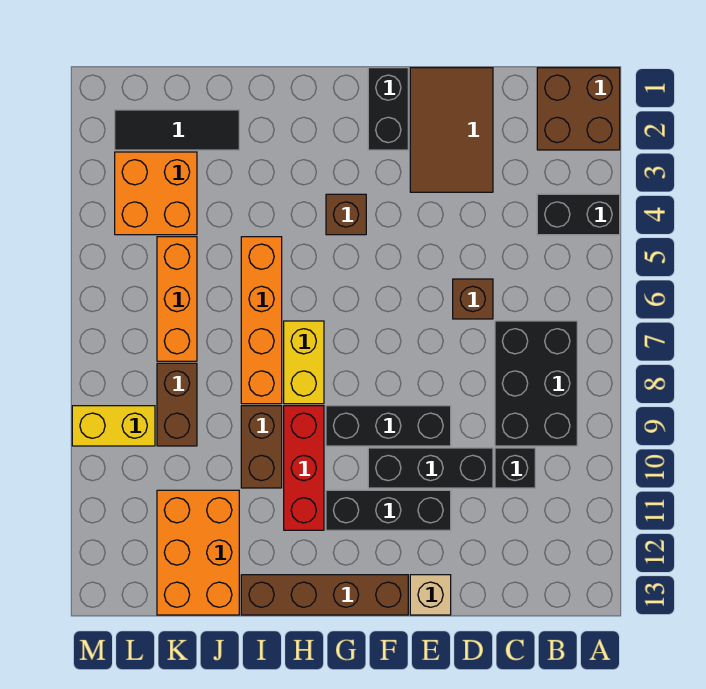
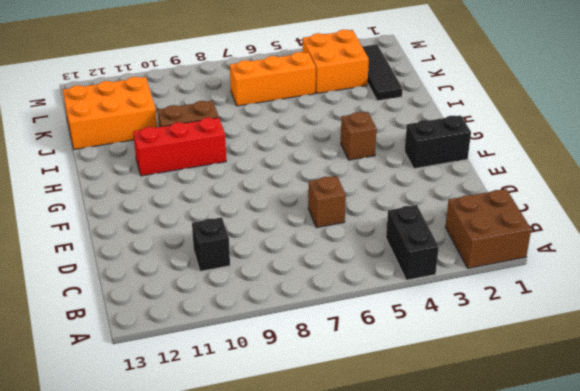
none -> black brick B7:C9 level 1
none -> brown tile D1:E3 level 1
none -> black brick D10:F10 level 1

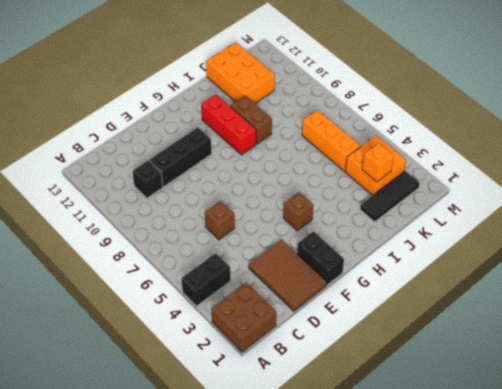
orange brick K3 level 2 -> none
none -> black brick B7:C9 level 1
none -> black brick E9:G9 level 1
none -> black brick E11:G11 level 1

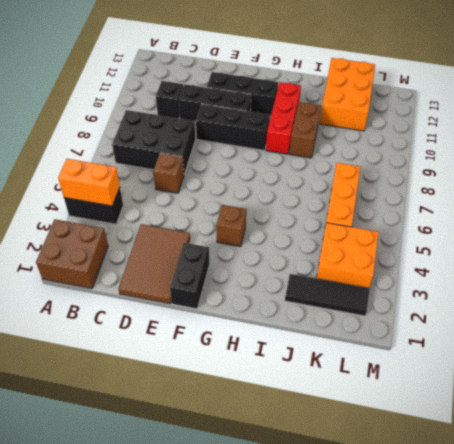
orange brick A4:B4 level 2 -> none
black brick B7:D8 level 1 -> black brick B7:C9 level 1
none -> tan brick E13 level 1
none -> brown brick F13:I13 level 1
none -> yellow brick H7:H8 level 1

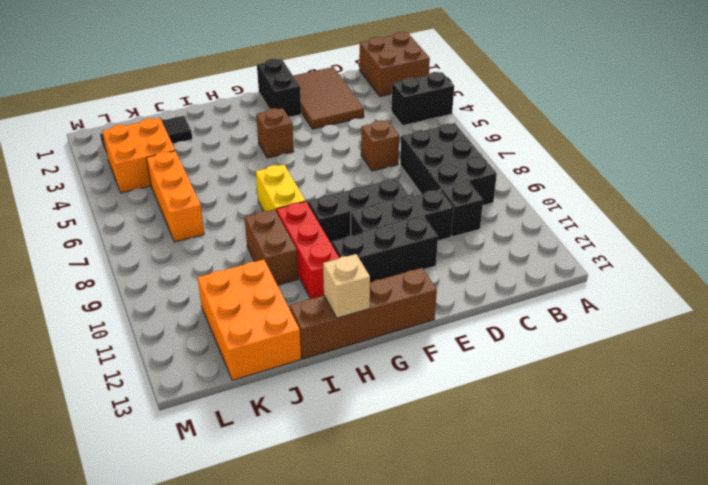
tan brick H13 level 2 -> tan brick E13 level 1
none -> orange brick I5:I8 level 1
none -> brown brick K8:K9 level 1
none -> yellow brick L9:M9 level 1

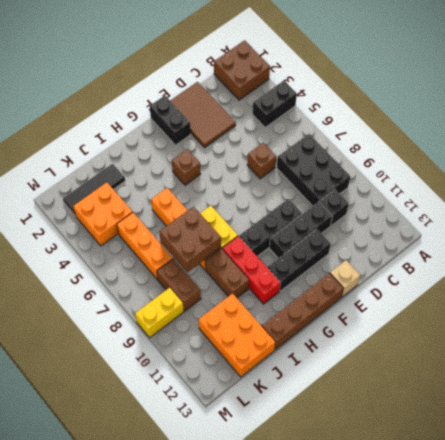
brown brick I7:J8 level 2 -> none

